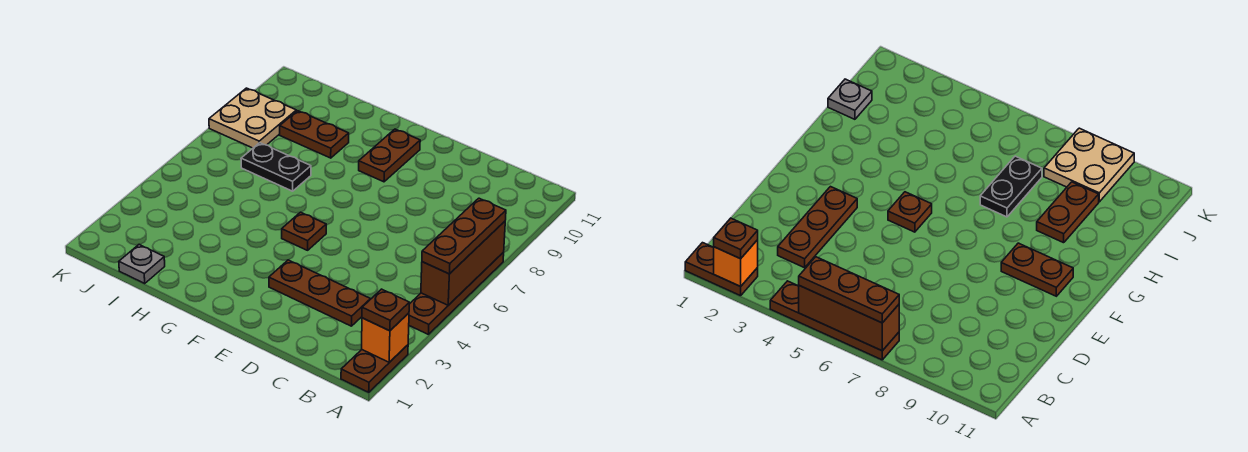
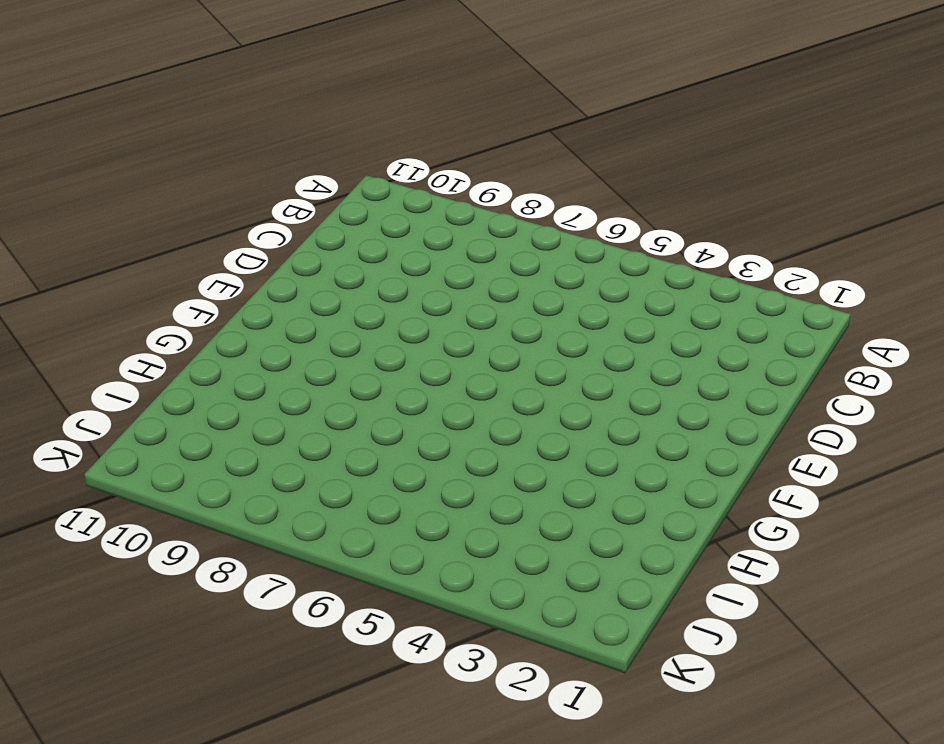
none -> brown plate A1:A2 level 1
none -> brown plate A4:A7 level 1
none -> brown plate C3:E3 level 1

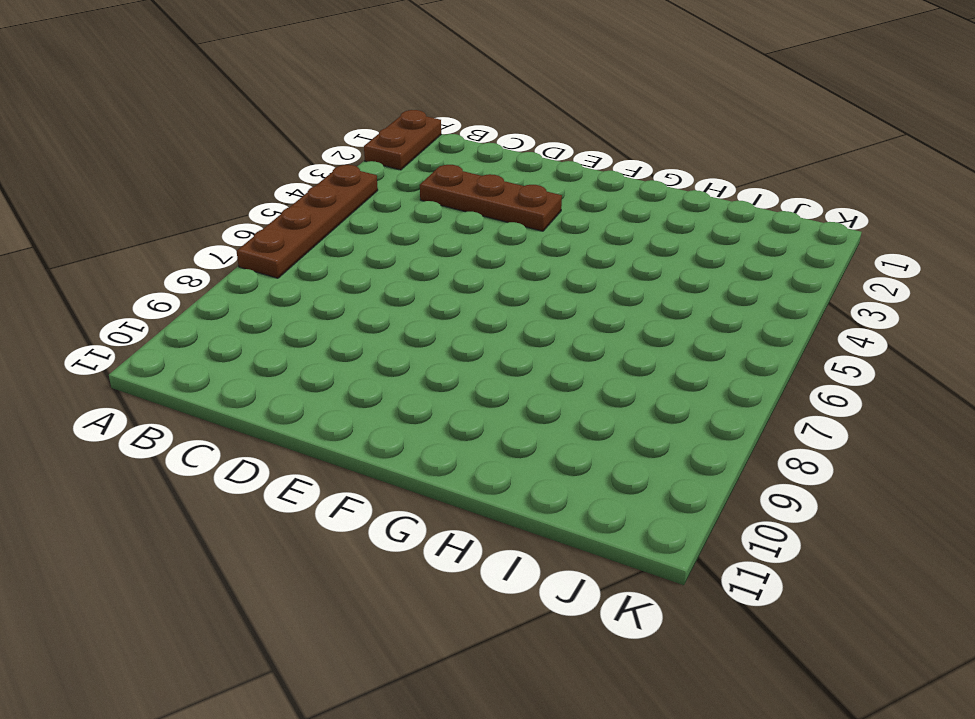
none -> brown plate F5 level 1
none -> brown plate F9:F10 level 1
none -> black plate H7:I7 level 1

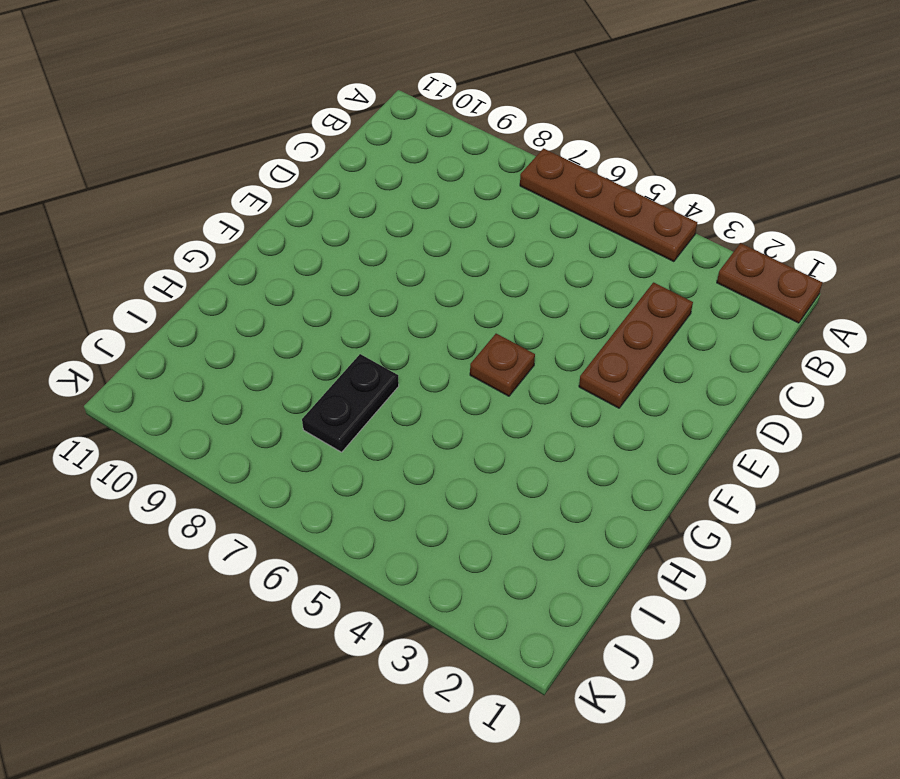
none -> brown plate F9:F10 level 1
none -> brown plate H9:I9 level 1
none -> grey plate I1 level 1

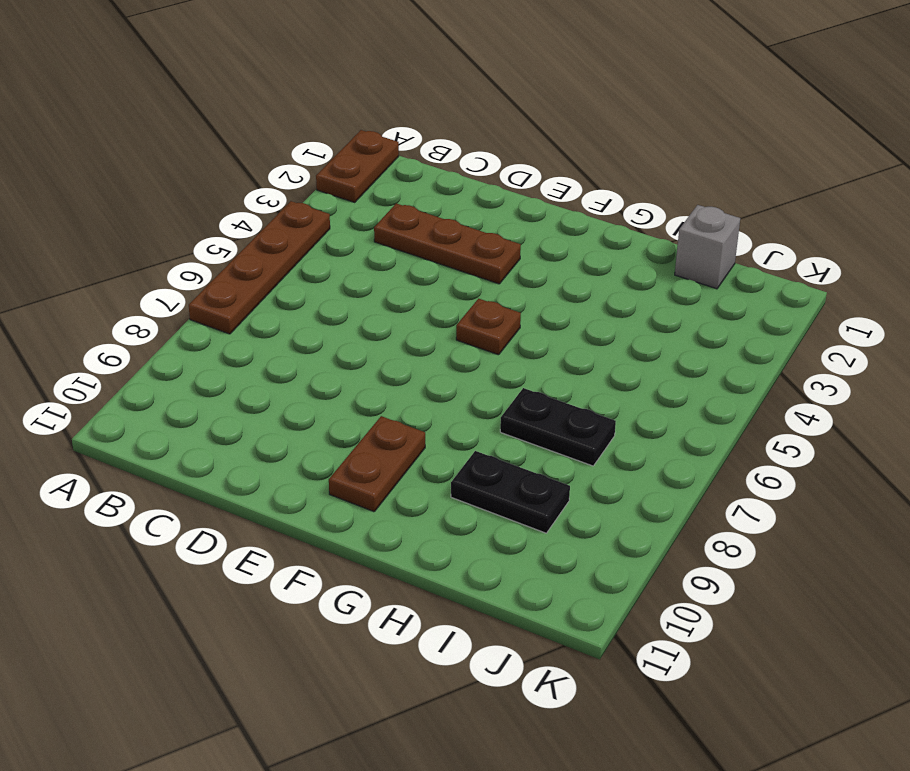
black plate H9:I9 level 1 -> brown plate H9:I9 level 1
grey brick I1 level 1 -> grey plate I1 level 1
none -> tan plate J8:K9 level 1
none -> orange brick A2 level 2
none -> brown brick A5:A7 level 2

